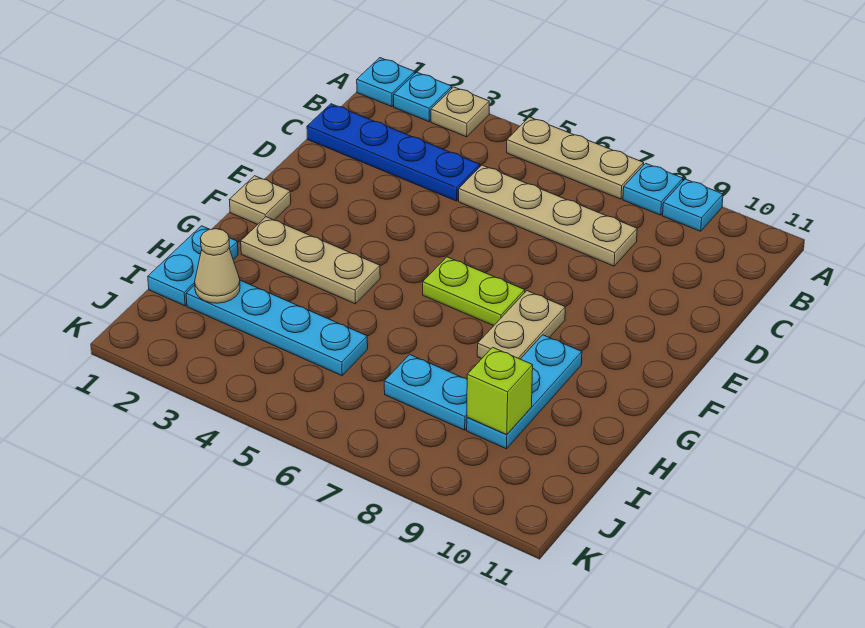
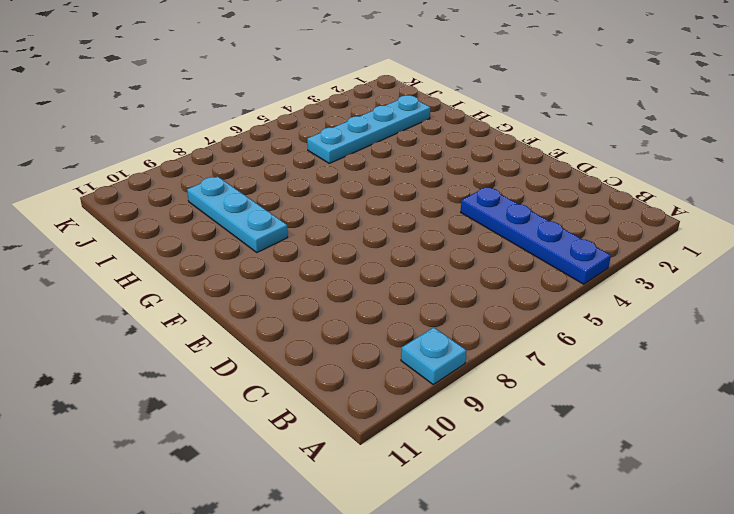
blue plate A4:D4 level 1 -> blue plate C1:C4 level 1
none -> cyan plate A1 level 1
none -> cyan plate A2 level 1
none -> tan plate A3 level 1

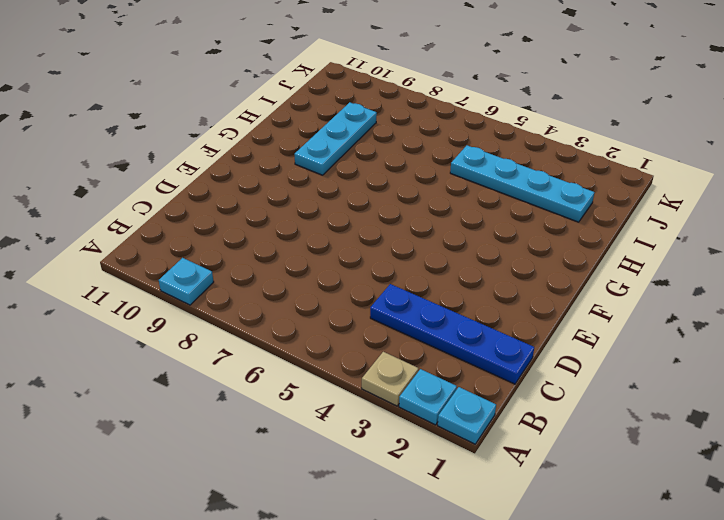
none -> tan plate A5:A7 level 1
none -> cyan plate A8 level 1
none -> tan plate C5:C8 level 1

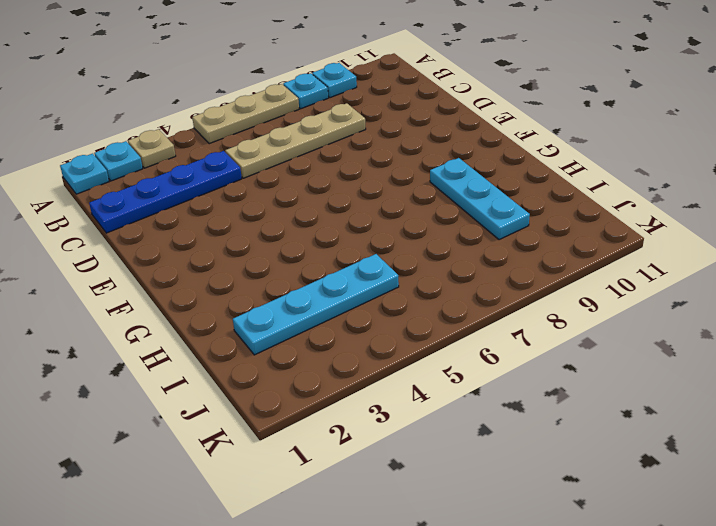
none -> tan plate F1 level 1
none -> lime plate F6:F7 level 1
none -> tan plate F8:G8 level 1

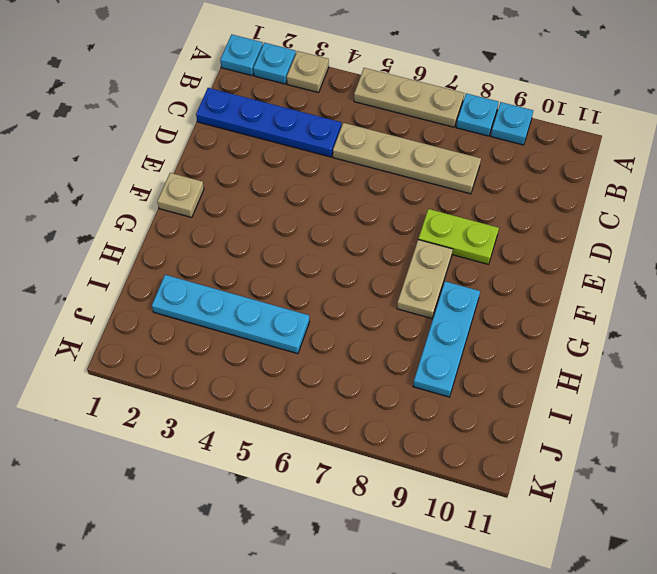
lime plate E8:E9 level 1 -> lime plate F6:F7 level 1
none -> tan plate G2:G4 level 1
none -> cyan plate H1:I1 level 1
none -> cyan plate I7:I8 level 1

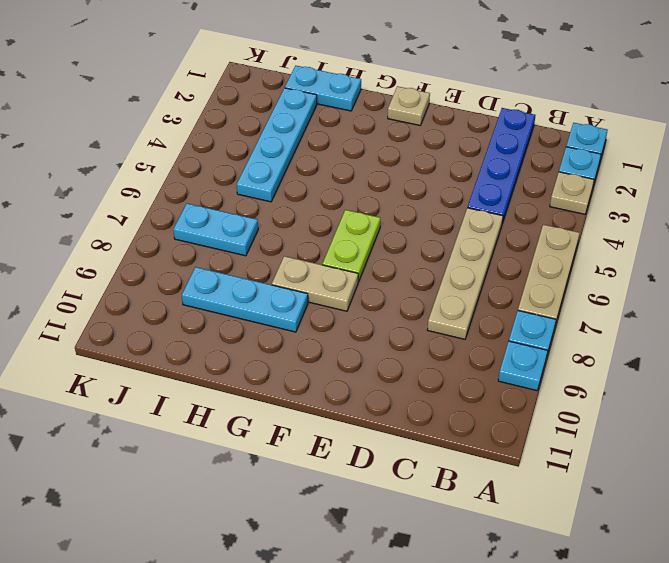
cyan plate I7:J7 level 1 -> cyan plate I7:I8 level 1
none -> tan plate G2:G4 level 1
none -> tan cone I2 level 2
none -> lime brick I9 level 2

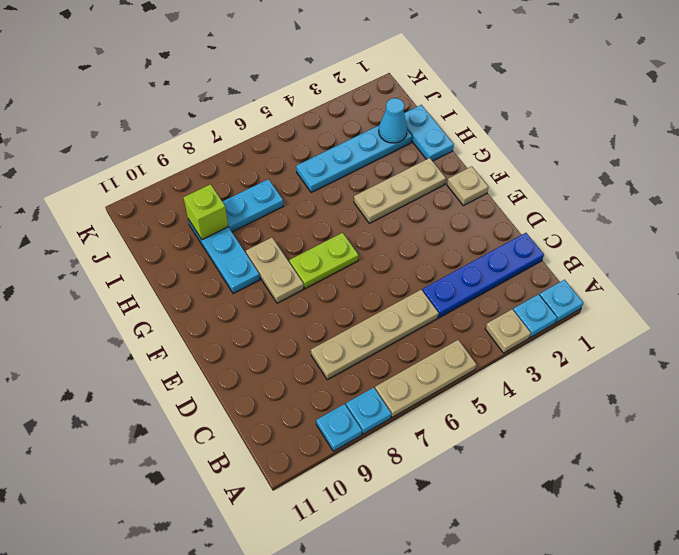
cyan cone I2 level 2 -> tan cone I2 level 2

